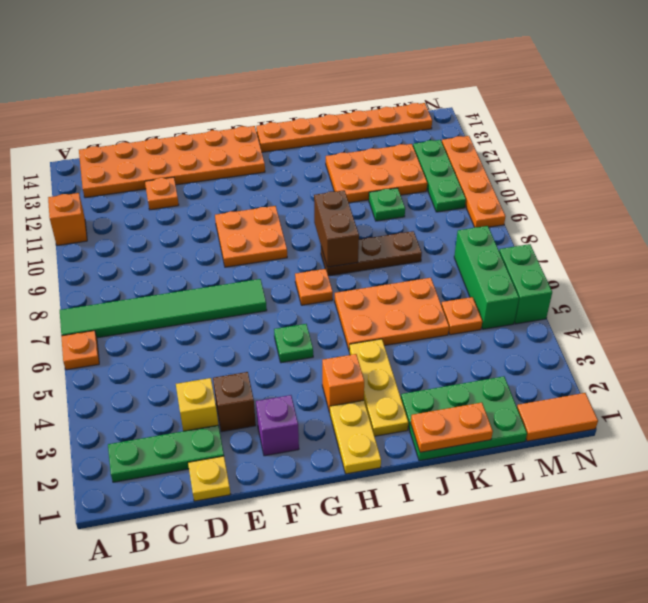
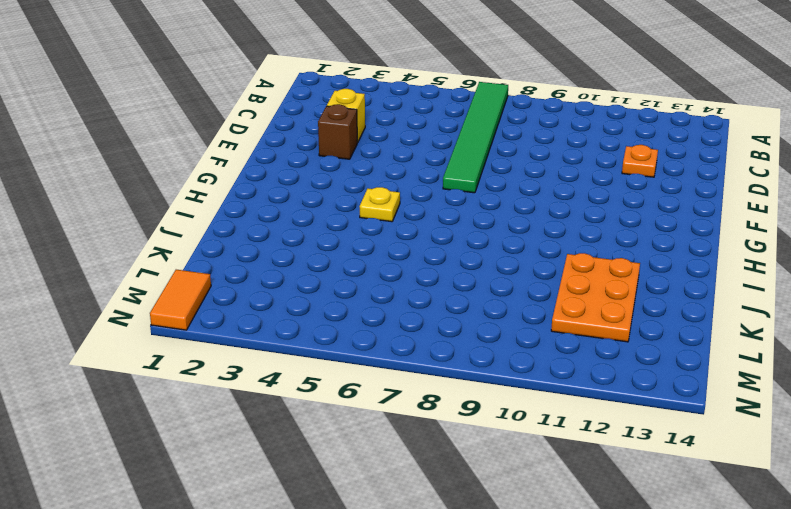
yellow plate H5 level 1 -> yellow plate D1 level 1
none -> orange plate A6 level 1
none -> orange brick A11 level 1
none -> green plate B2:D2 level 1
none -> orange plate B13:G14 level 1

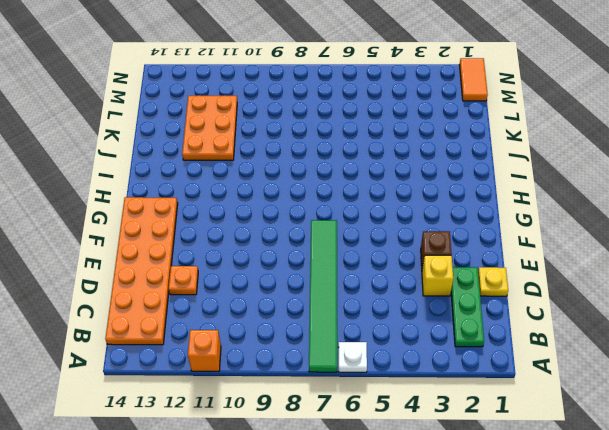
white plate A6 level 1 -> orange plate A6 level 1
none -> purple brick F2 level 1
none -> orange plate F9:G10 level 1
none -> green plate G5 level 1
none -> yellow plate H1:H2 level 1

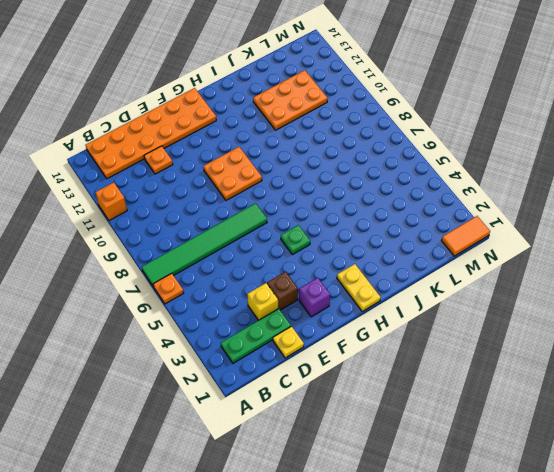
none -> orange brick H3 level 1
none -> orange plate H7 level 1
none -> orange plate H14:M14 level 1
none -> yellow plate I2:I4 level 1

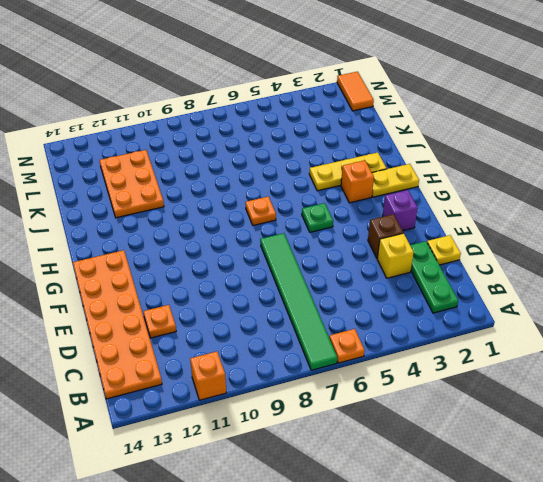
none -> orange plate F9:G10 level 1
none -> orange plate H14:M14 level 1
none -> orange plate I5:K6 level 1
none -> brown plate I8:K8 level 1

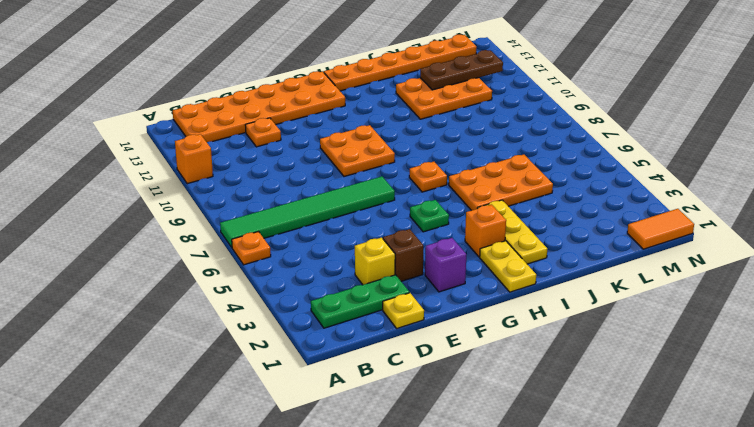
brown plate K12:M12 level 2 -> brown plate I8:K8 level 1
none -> green plate J1:L2 level 1
none -> green plate K10 level 1
none -> orange plate L5 level 1
none -> green brick M5:M7 level 1

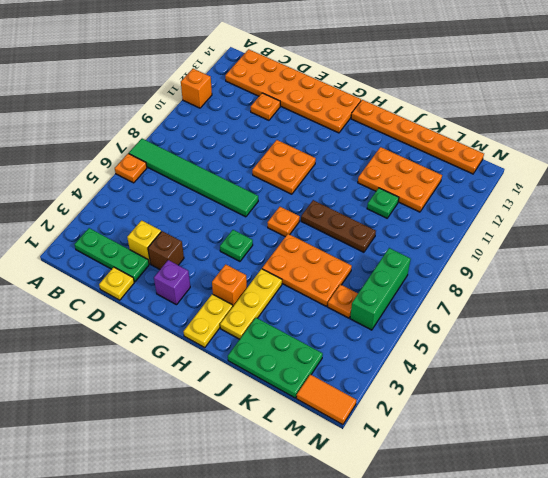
none -> green plate M10:M12 level 1
none -> green brick N5:N6 level 1
none -> orange plate N9:N12 level 1
none -> brown brick I8:I9 level 2

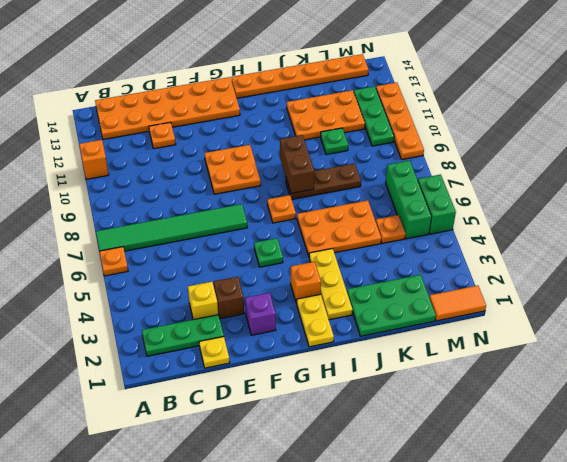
none -> orange plate J1:K1 level 2

